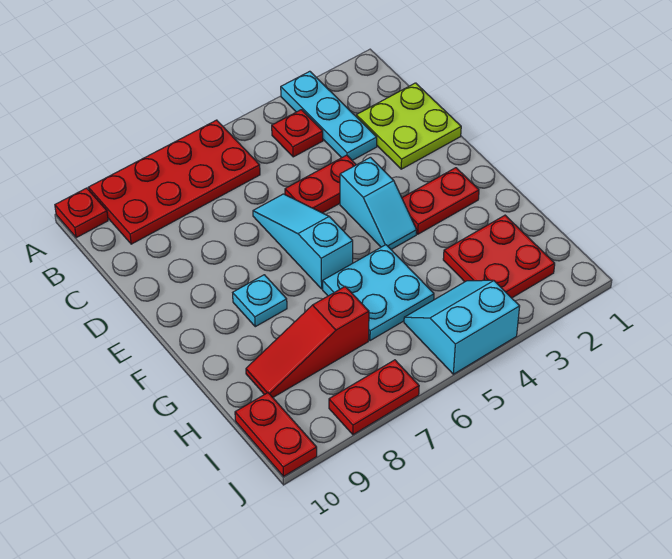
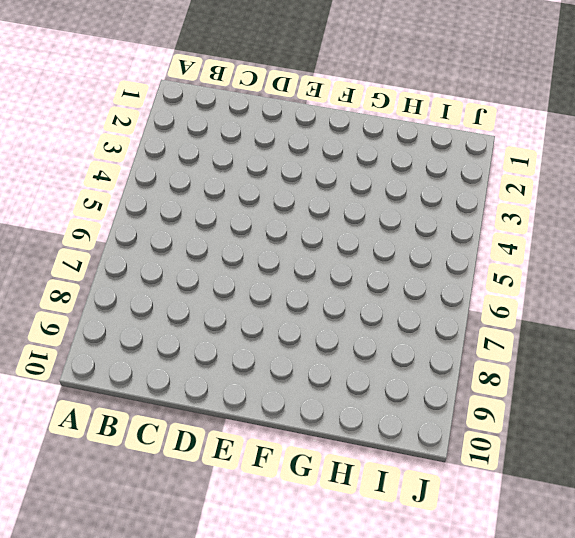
none -> cyan plate A3:C3 level 1
none -> red plate A6:B9 level 1
none -> red plate A10 level 1

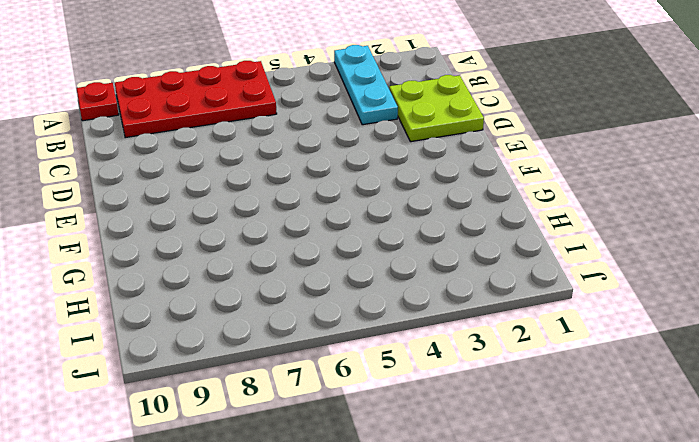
none -> red plate B4 level 1
none -> red plate D4:D5 level 1
none -> cyan slope D6:F6 level 1 top F

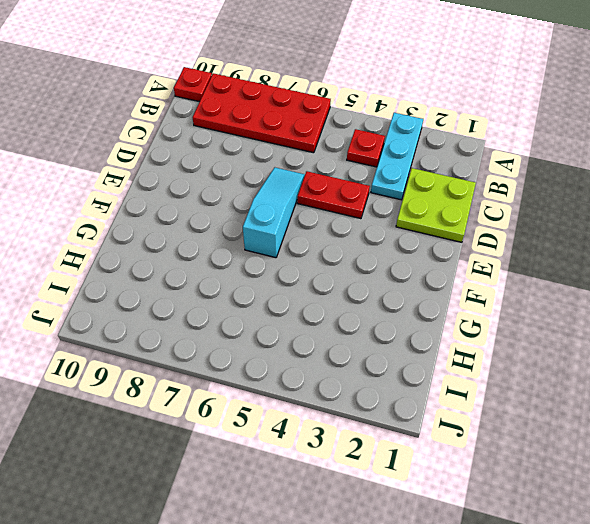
none -> cyan slope E4:F4 level 1 top E
none -> red plate F2:F3 level 1
none -> cyan plate F8 level 1

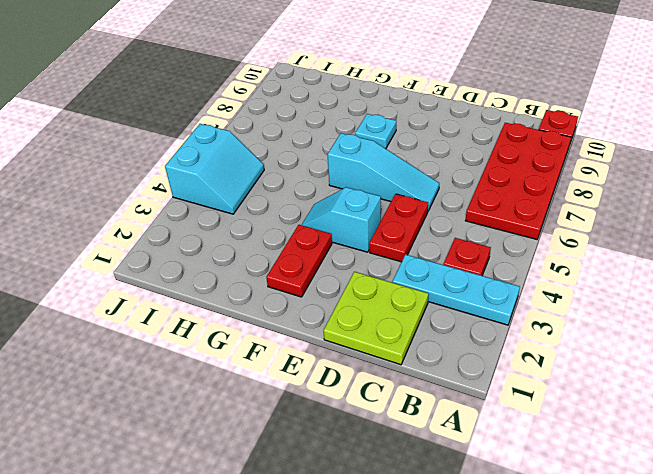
none -> cyan plate G5:H6 level 1
none -> red plate H2:I3 level 1
none -> red slope H7:H9 level 1 top 7

